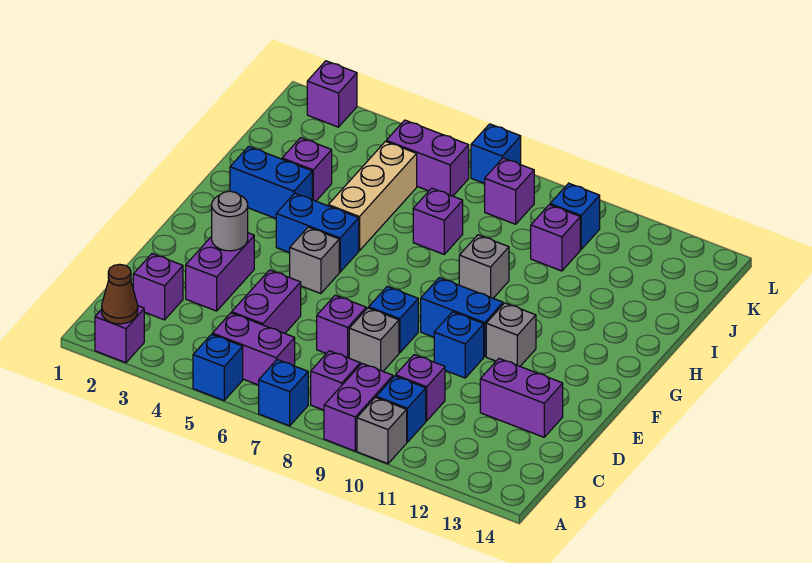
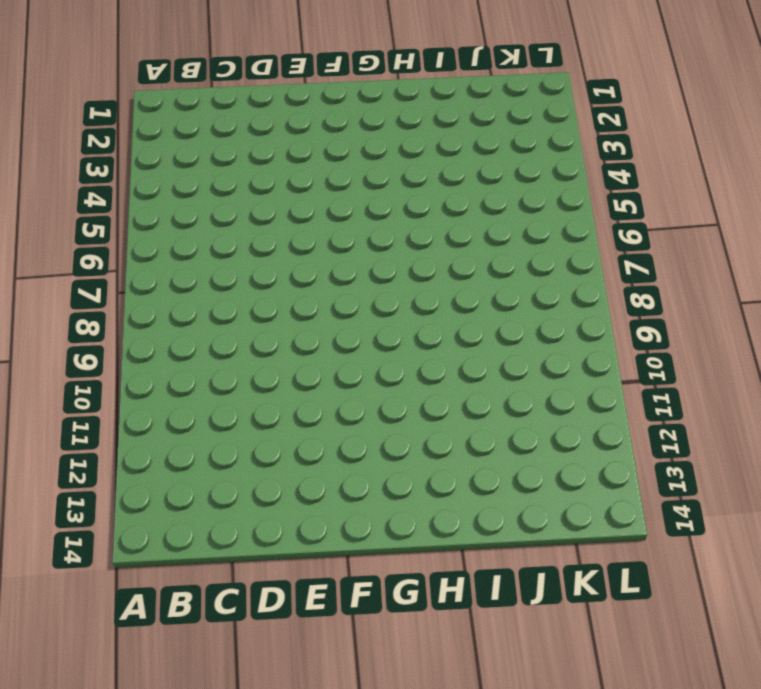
none -> purple brick A2 level 1
none -> blue brick A5 level 1
none -> blue brick A7 level 1
none -> purple brick A9:B9 level 1

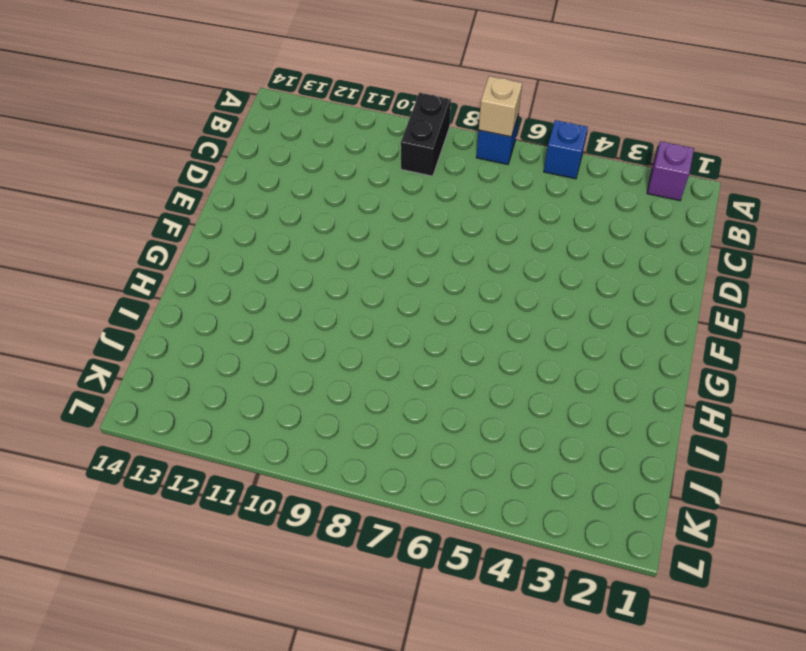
tan brick A7 level 2 -> none
black brick A9:B9 level 1 -> purple brick A9:B9 level 1
none -> grey brick A10 level 1
none -> purple brick B5:B6 level 1
none -> purple brick B8 level 1
none -> blue brick B10 level 1

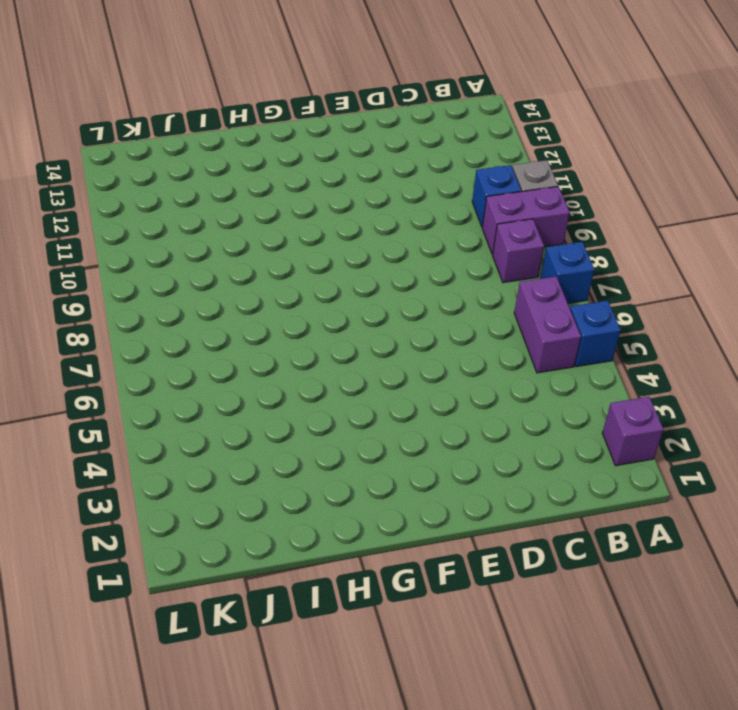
none -> purple brick C2 level 1
none -> purple brick C5:D5 level 1
none -> purple brick C10 level 1
none -> purple brick D3:E3 level 1

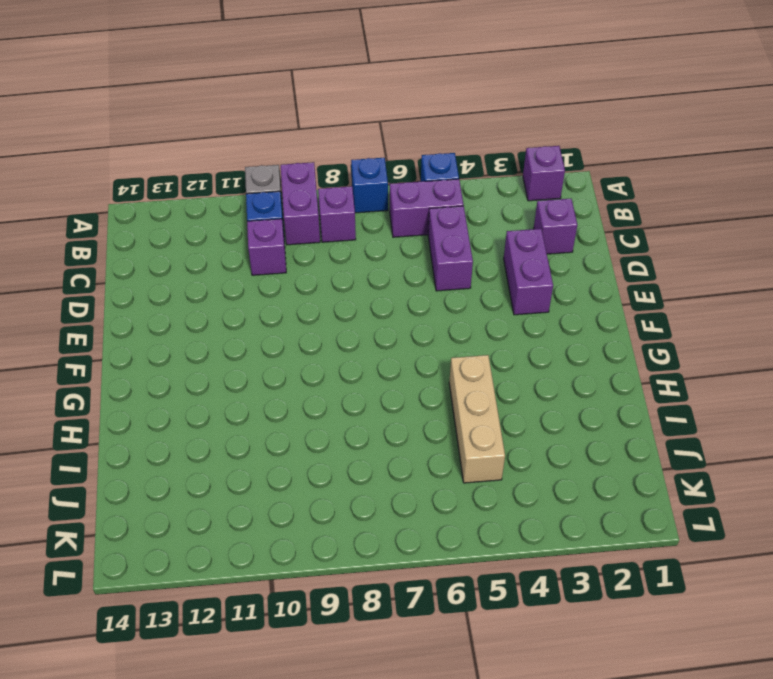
none -> purple brick D7 level 1
none -> grey brick D8 level 1
none -> purple brick D12:D13 level 1
none -> blue brick E8 level 1

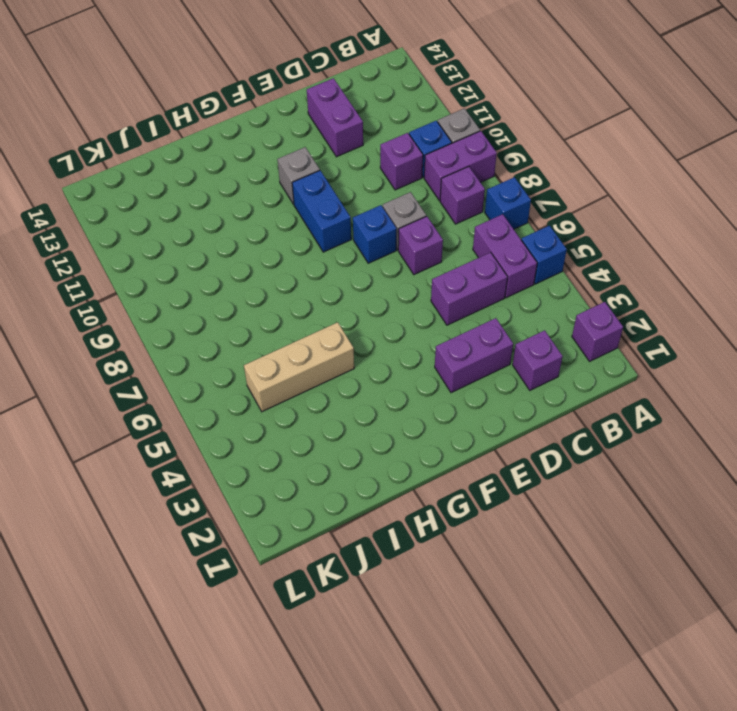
none -> blue brick E10 level 1
none -> grey brick F5 level 1
none -> blue brick G4:G5 level 1
none -> blue brick H2:H3 level 1

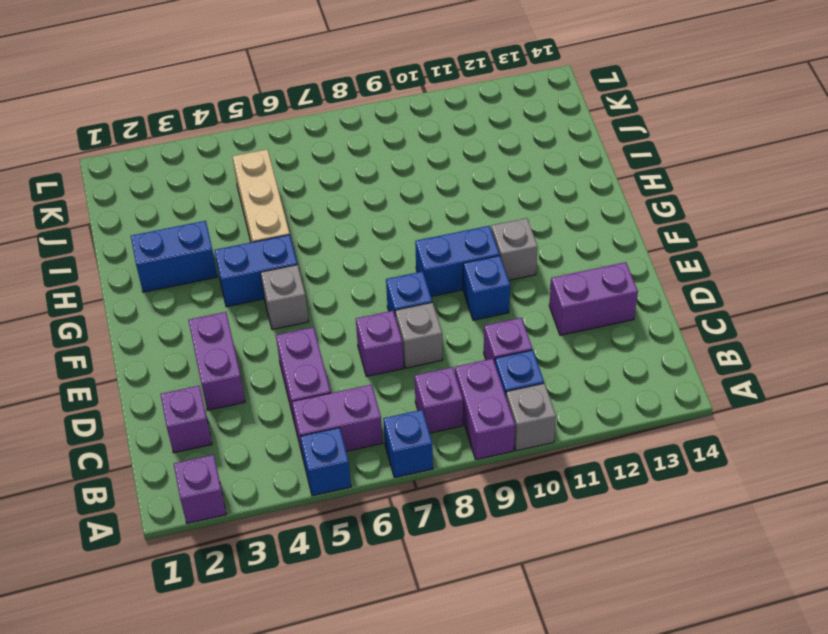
none -> grey brick H9 level 1
none -> purple brick I3 level 1
none -> purple brick I7 level 1
none -> purple brick J10 level 1

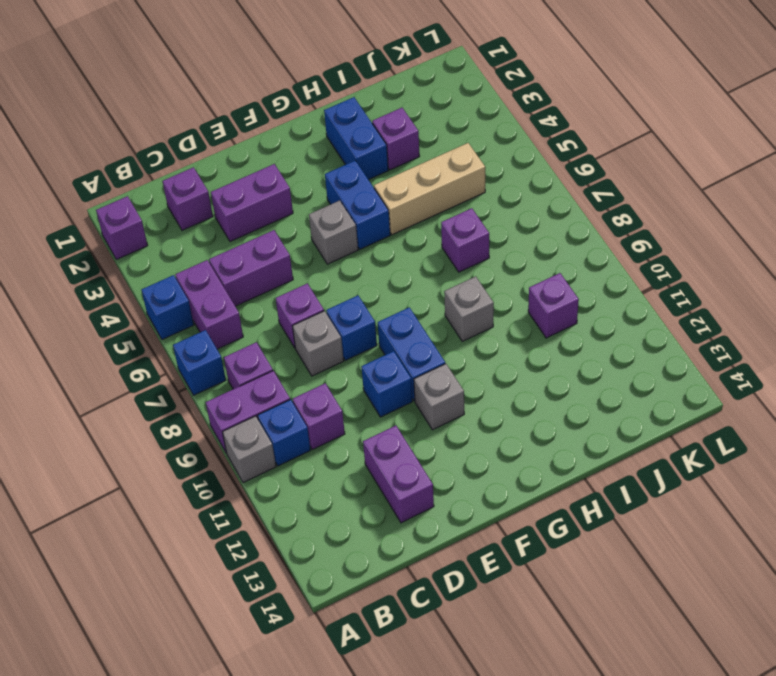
none -> purple brick K5:K6 level 1
none -> purple brick K8 level 1
none -> blue brick K10 level 1
none -> purple brick L2 level 1

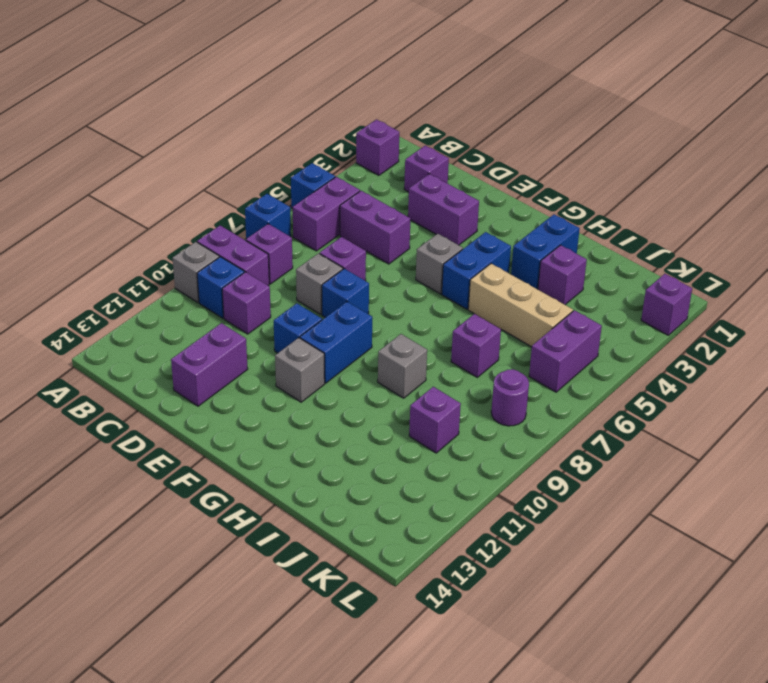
purple round brick K8 level 1 -> purple brick K8 level 1
none -> blue brick K10 level 1
none -> blue brick L7 level 1
none -> brown cone A2 level 2
none -> grey round brick E3 level 2

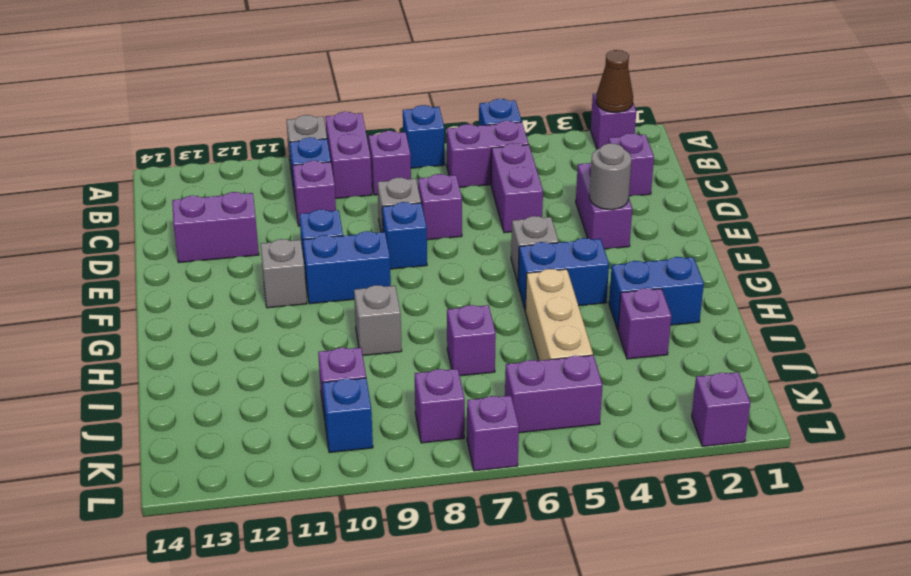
purple brick L7 level 1 -> blue brick L7 level 1

